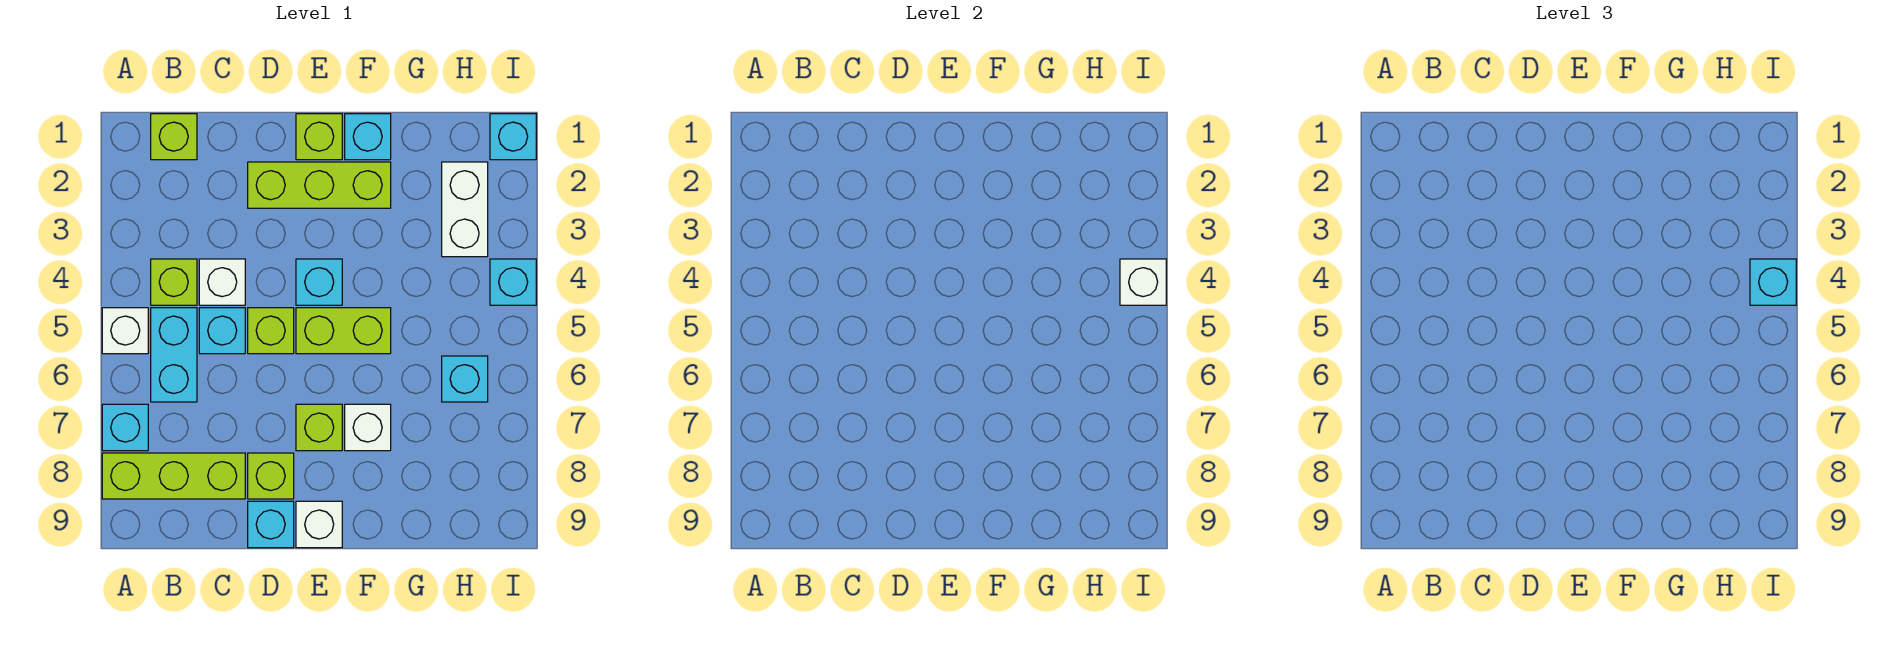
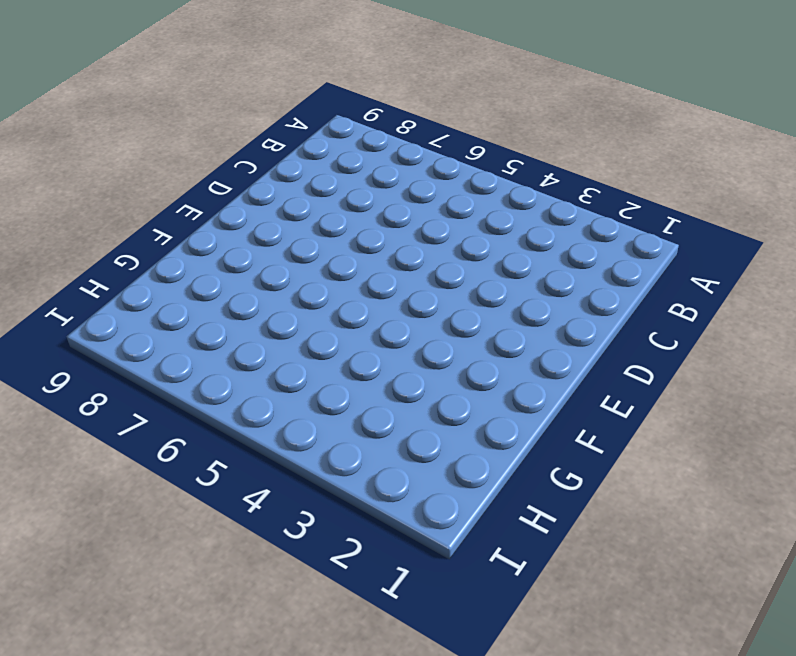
none -> white brick A5 level 1
none -> cyan brick A7 level 1
none -> lime brick A8:C8 level 1

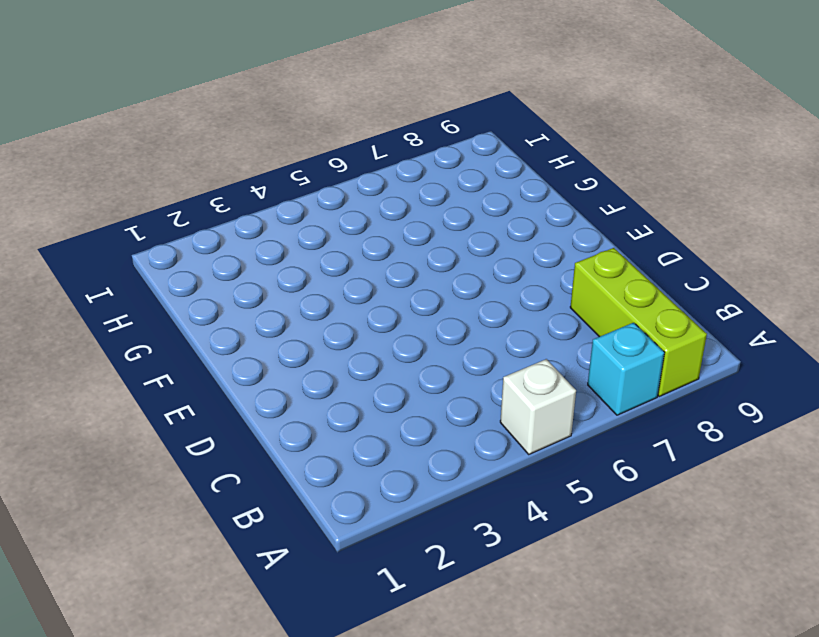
none -> lime brick B1 level 1
none -> lime brick B4 level 1
none -> cyan brick B5:B6 level 1

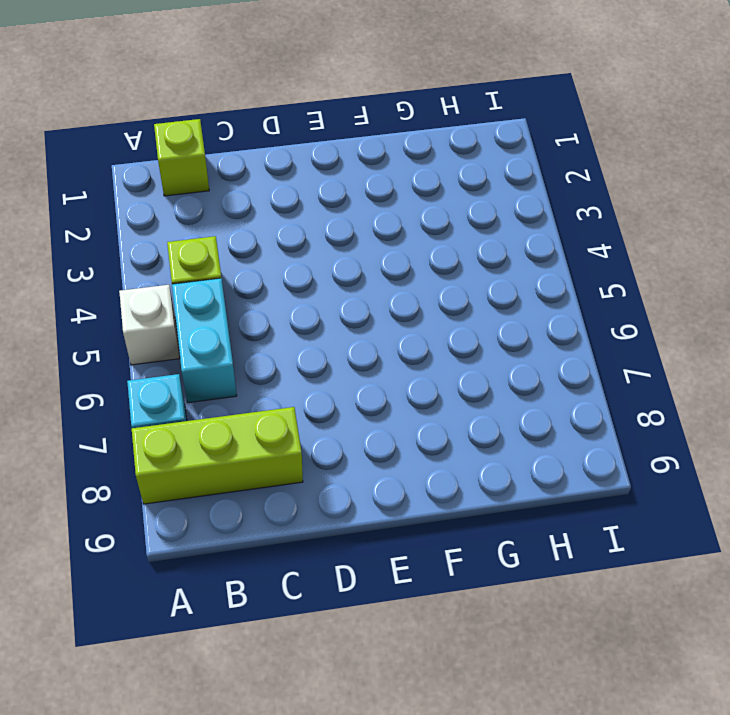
none -> white brick C4 level 1
none -> cyan brick C5 level 1
none -> lime brick D2:F2 level 1

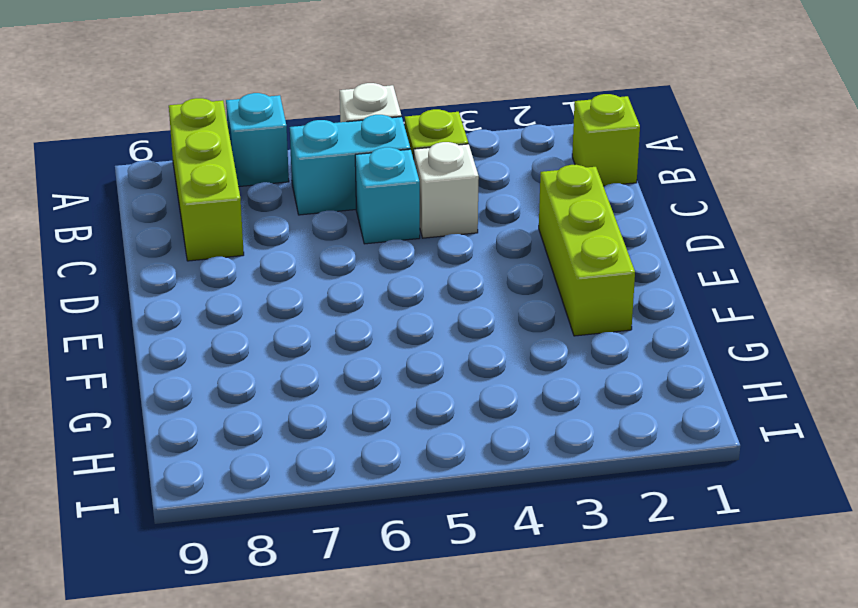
none -> lime brick D5 level 1
none -> lime brick D8 level 1
none -> cyan brick D9 level 1

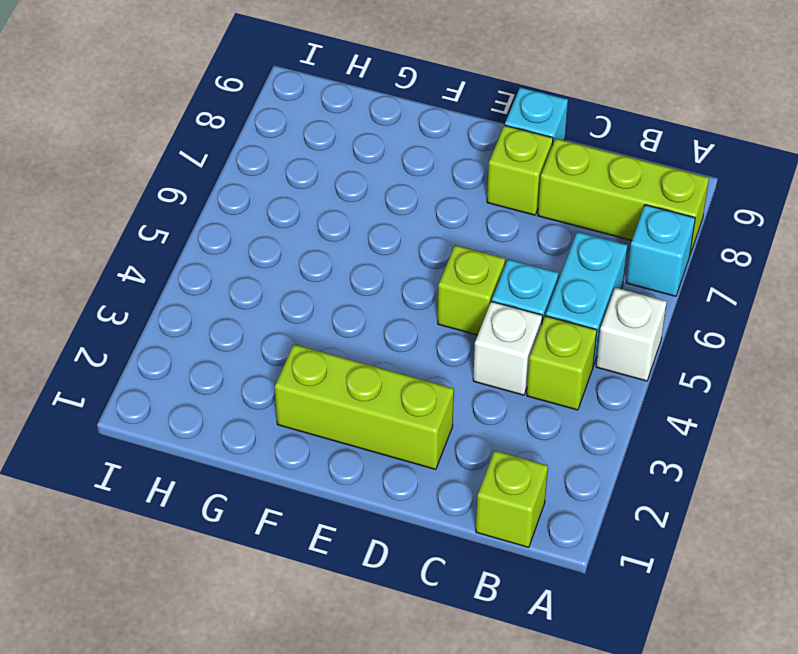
none -> lime brick E1 level 1
none -> cyan brick E4 level 1
none -> lime brick E5:F5 level 1

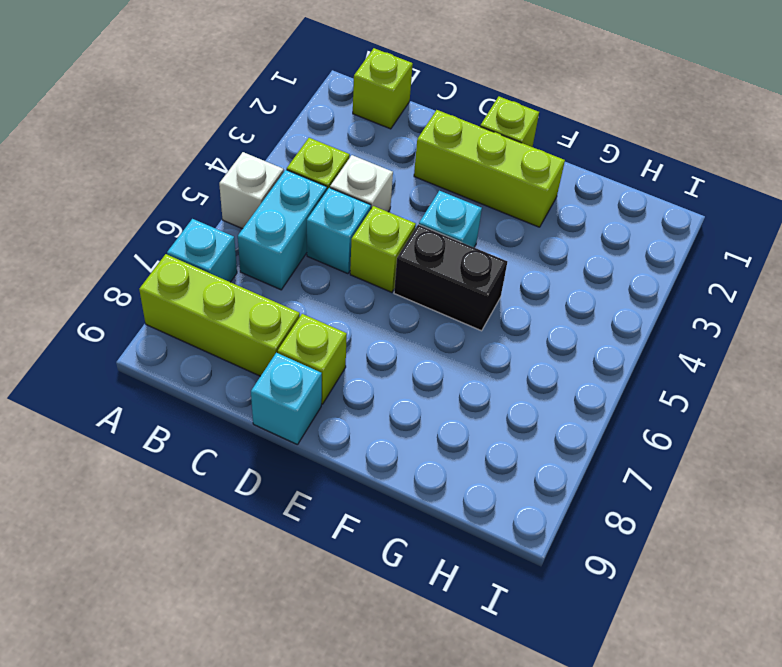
black brick E5:F5 level 1 -> lime brick E5:F5 level 1
none -> lime brick E7 level 1
none -> white brick E9 level 1
none -> cyan brick F1 level 1

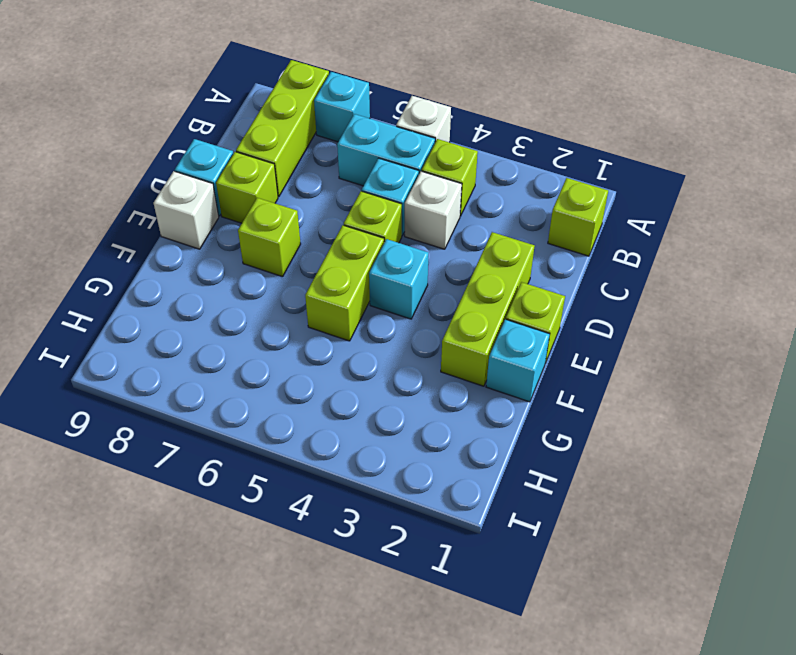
none -> white brick F7 level 1
none -> white brick H2:H3 level 1
none -> cyan brick H6 level 1

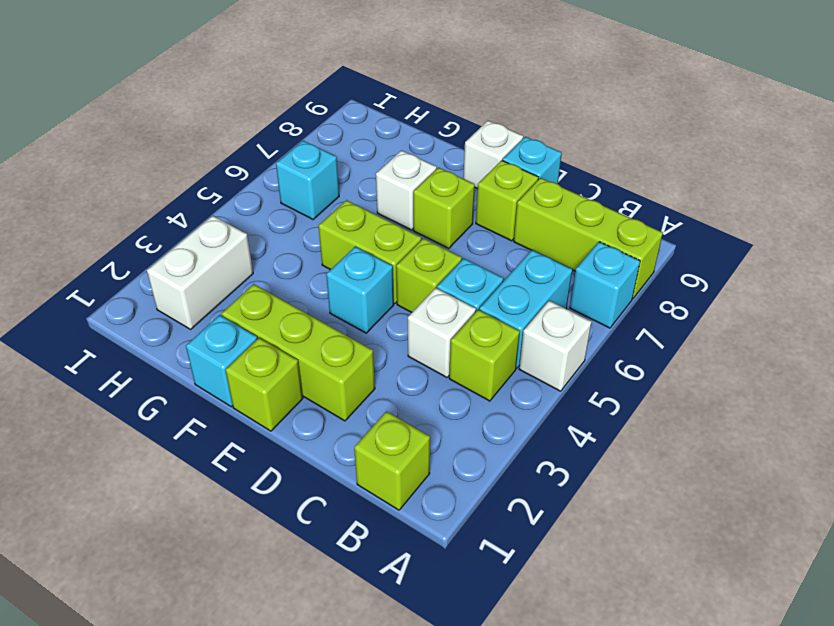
none -> cyan brick I1 level 1
none -> cyan brick I4 level 1
none -> white brick I4 level 2

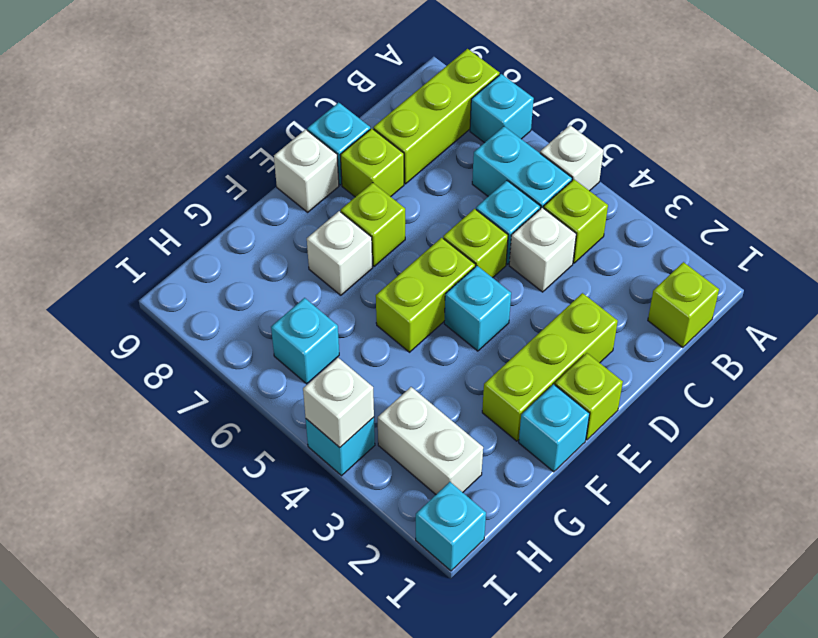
none -> cyan brick I4 level 3

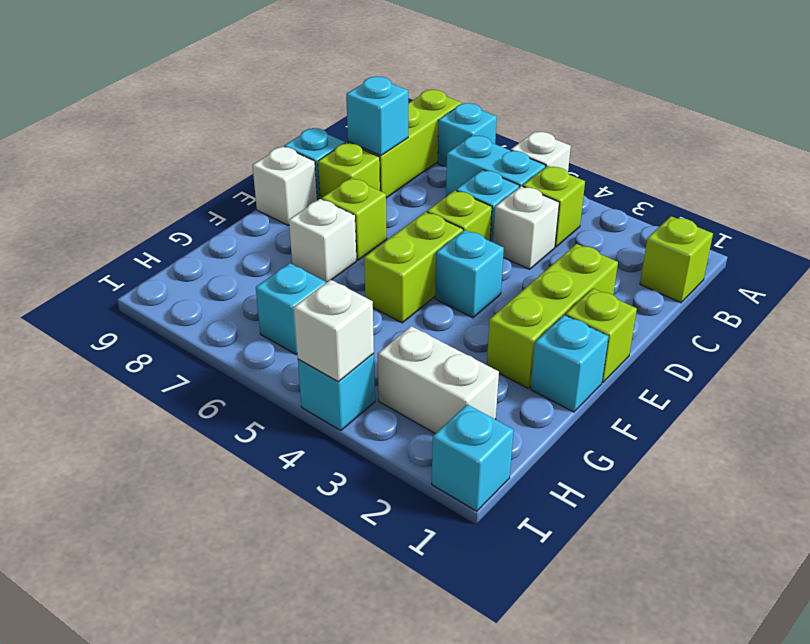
cyan brick C8 level 2 -> cyan brick I4 level 3

